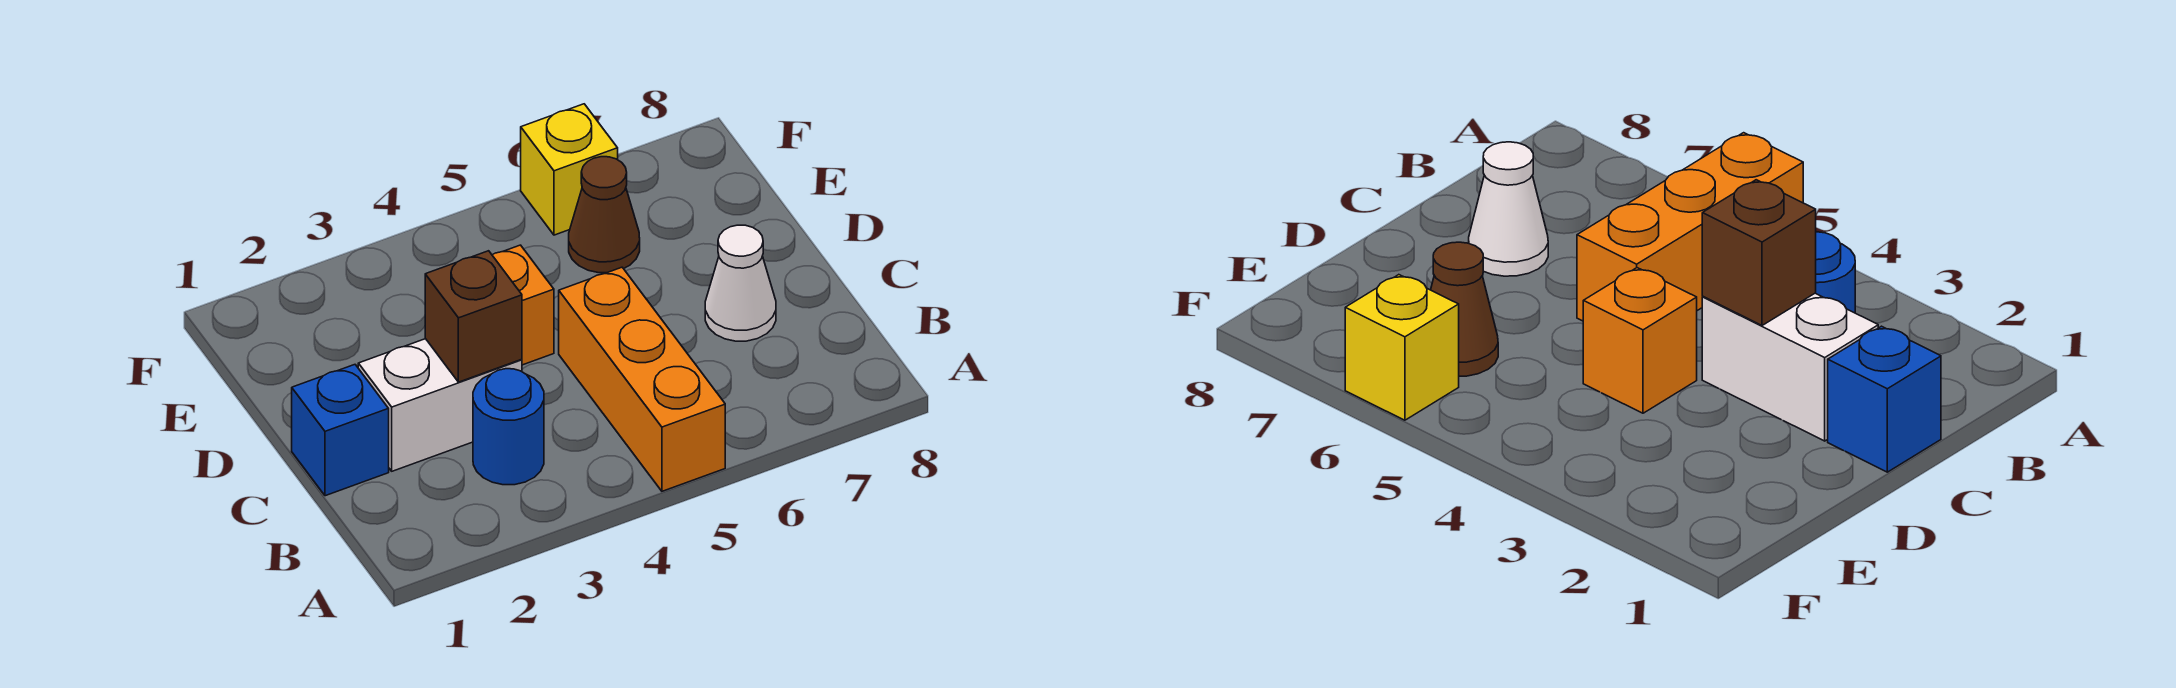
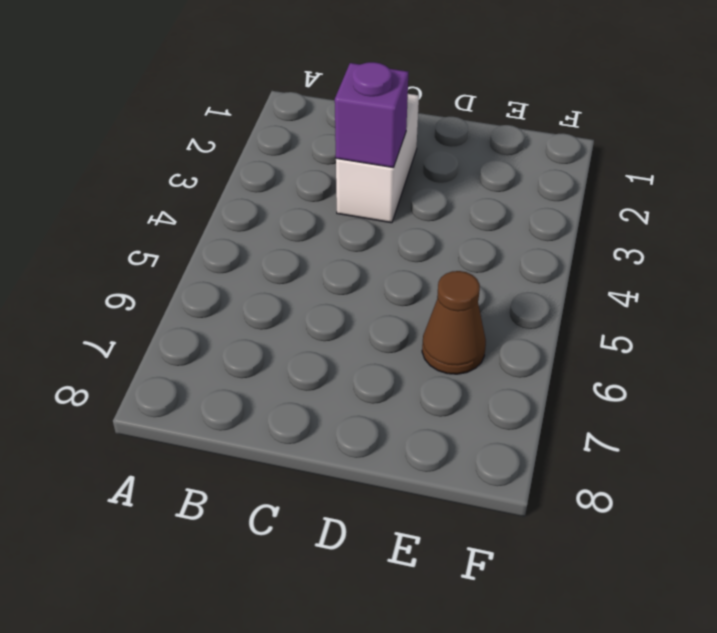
purple brick C3 level 2 -> brown brick C3 level 2
none -> orange brick A5:C5 level 1
none -> blue round brick B3 level 1

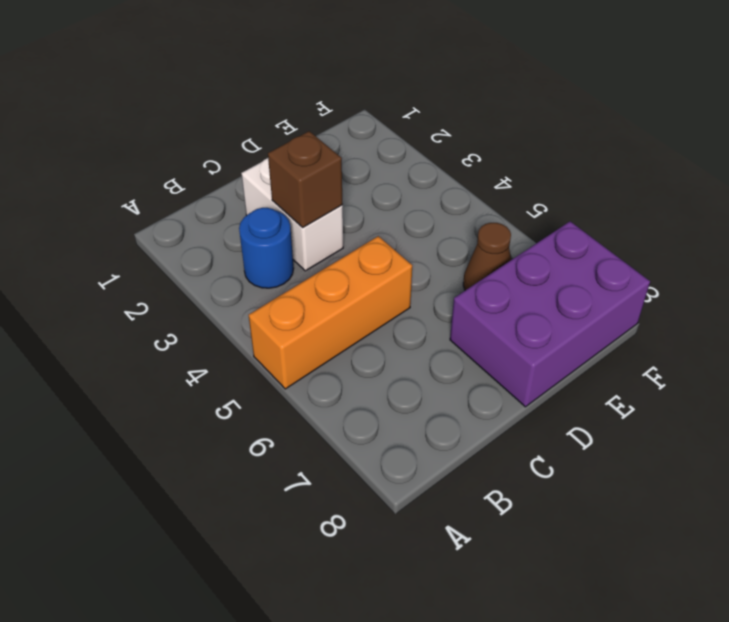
purple brick D7:F8 level 1 -> none
none -> blue brick C1 level 1
none -> white cone C7 level 1

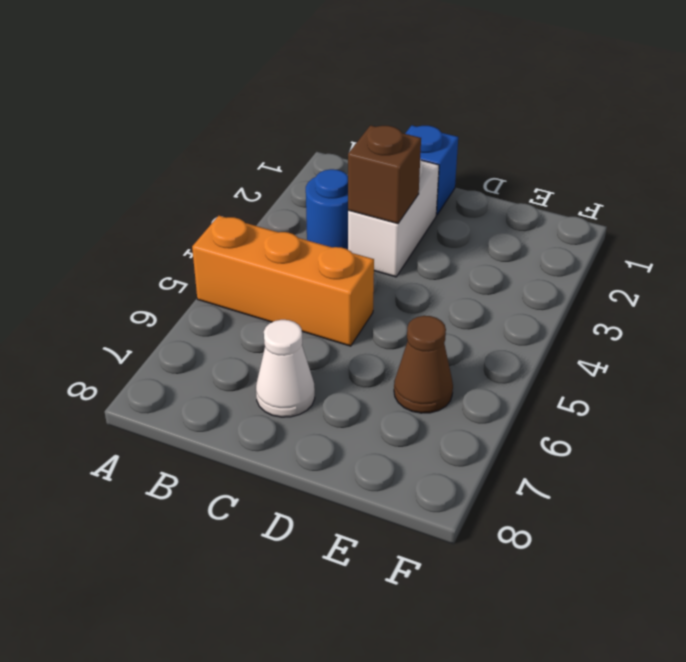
none -> orange brick D4 level 1
none -> yellow brick F6 level 1

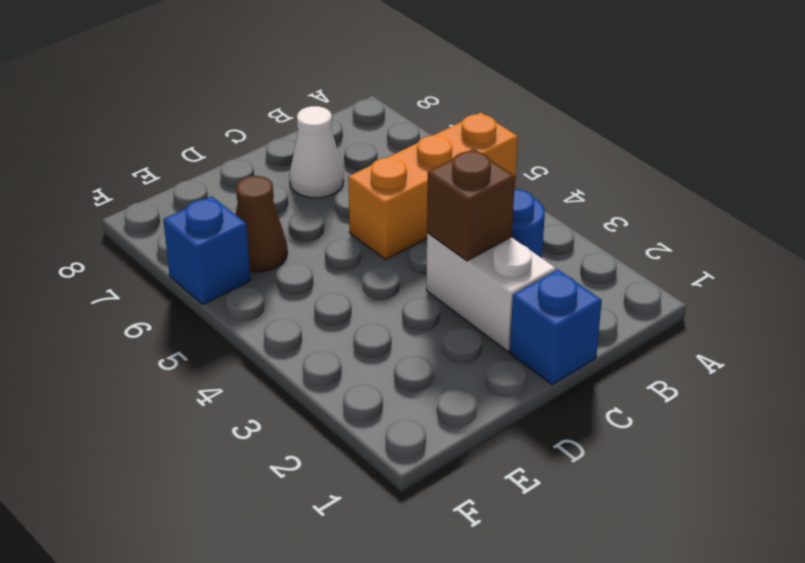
blue brick F6 level 1 -> yellow brick F6 level 1
none -> orange brick D4 level 1

